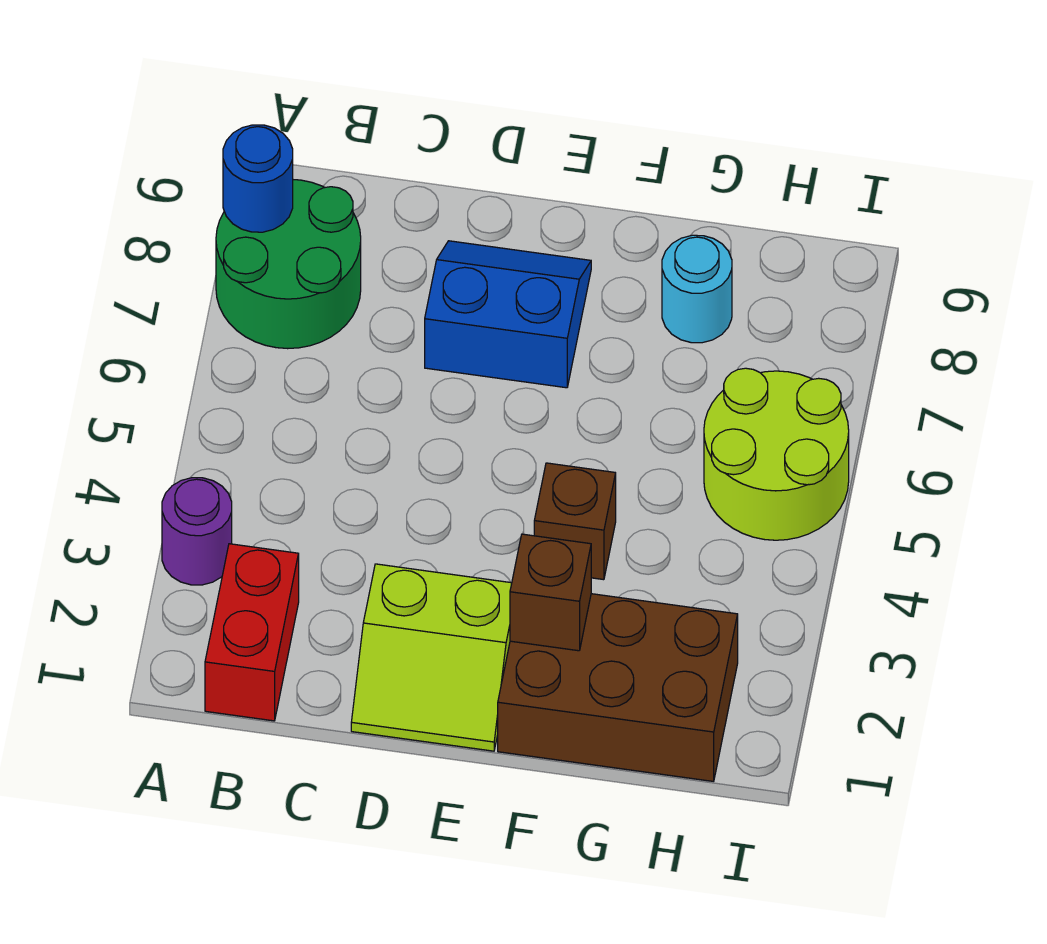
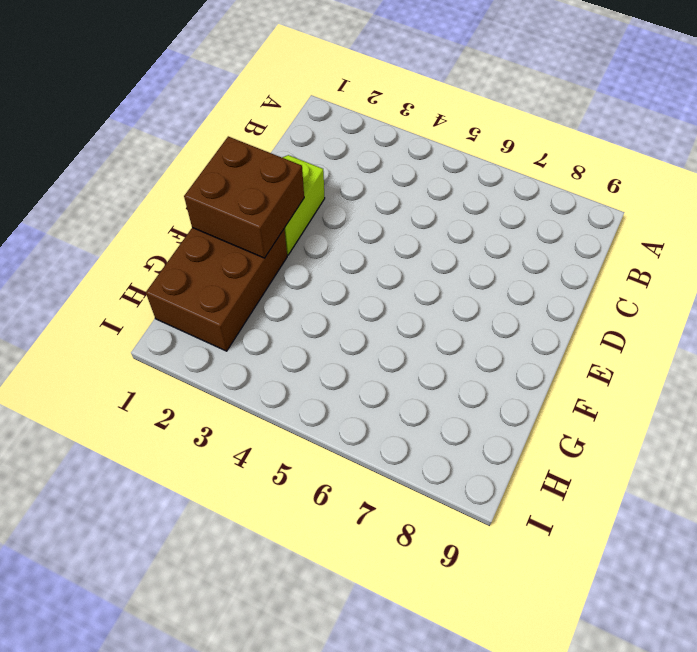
brown brick E1:F2 level 2 -> brown brick F2 level 2
none -> purple round brick A3 level 1
none -> green round brick A7:B8 level 1

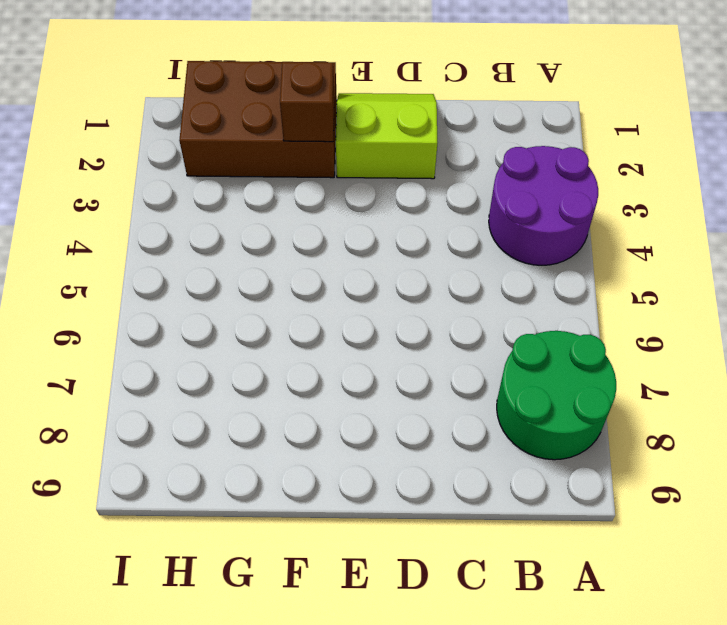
purple round brick A3:B4 level 1 -> purple round brick A3 level 1
none -> red brick B1:B2 level 1
none -> blue slope D7:E8 level 1 top 7

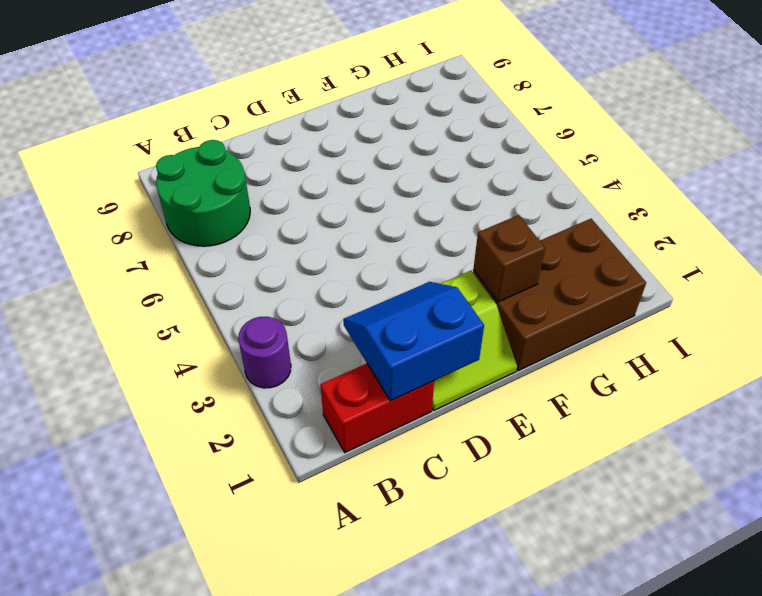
red brick B1:C1 level 1 -> red brick B1:B2 level 1
blue slope C1:D2 level 2 top 1 -> blue slope D7:E8 level 1 top 7
none -> brown brick F4 level 1
none -> cyan round brick G8 level 1

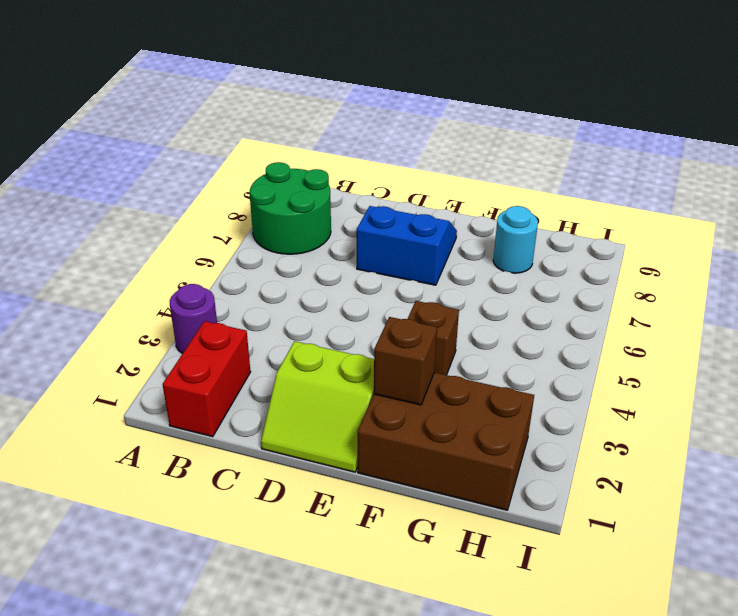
none -> lime round brick H5:I6 level 1
none -> blue round brick A8 level 2

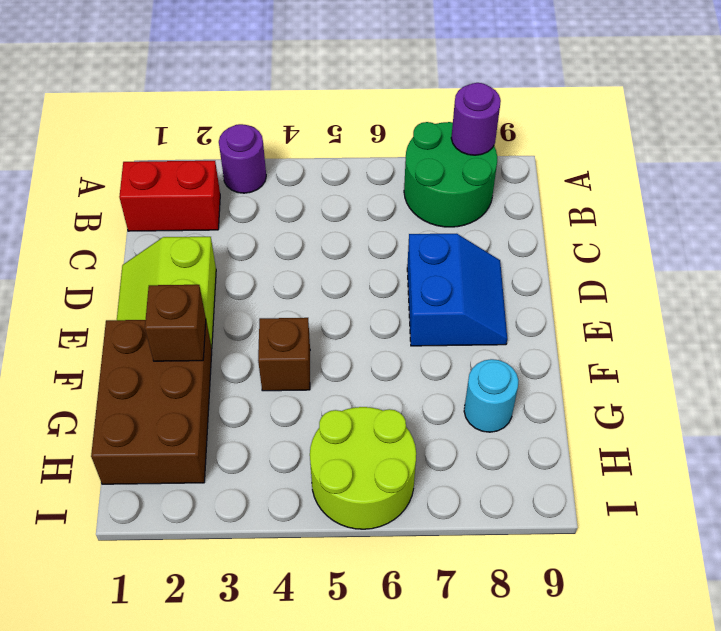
purple round brick A8 level 2 -> blue round brick A8 level 2

